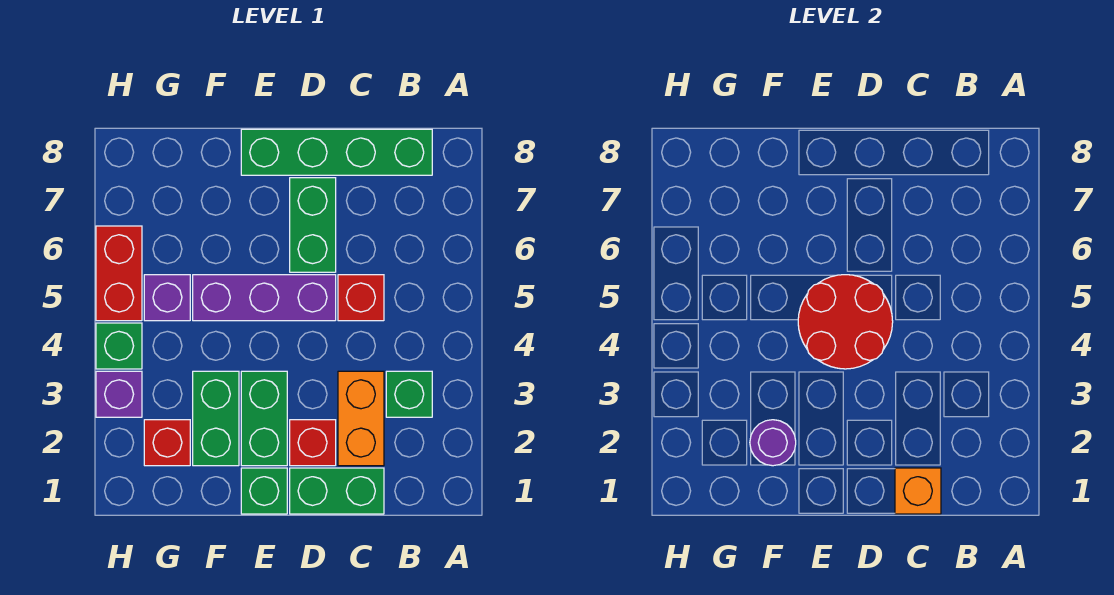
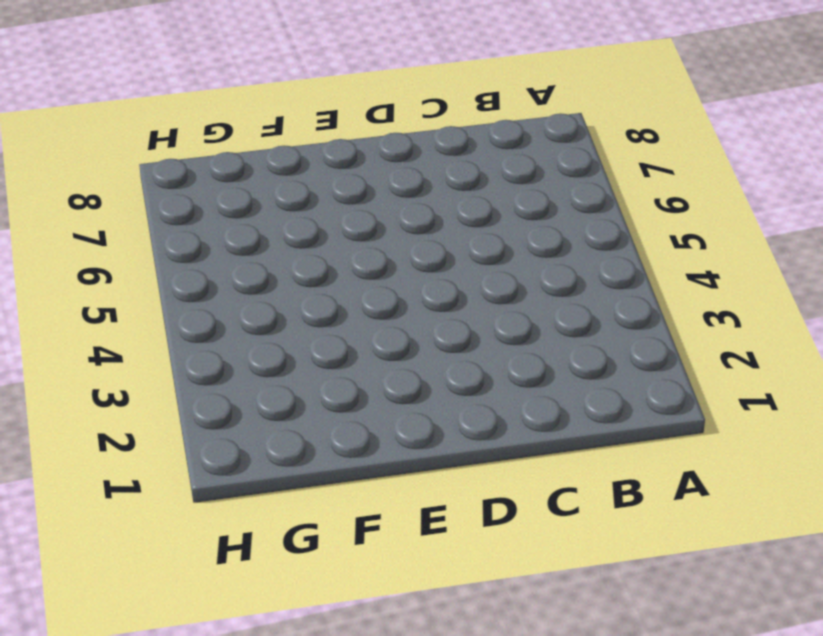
none -> green brick B3 level 1
none -> green brick B8:E8 level 1
none -> green brick C1:D1 level 1

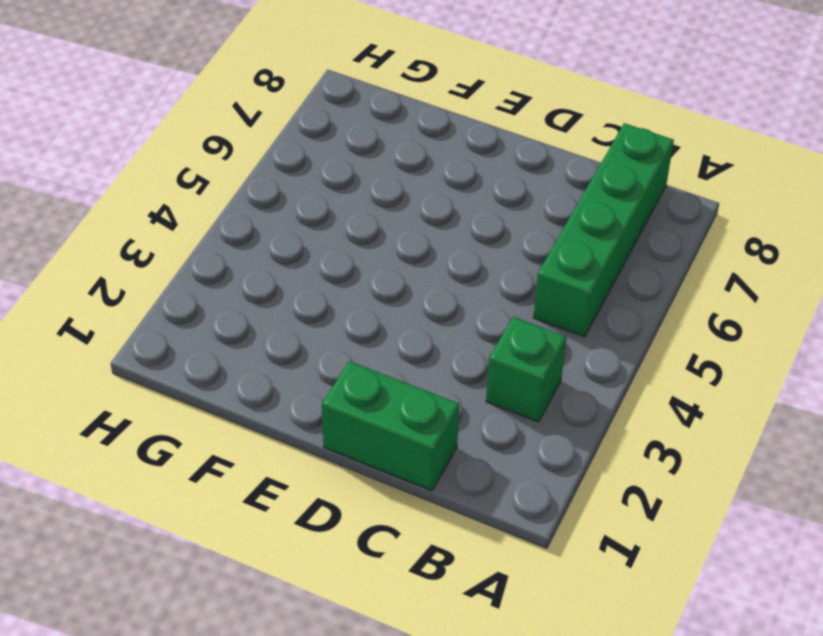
green brick B5:B8 level 1 -> green brick B8:E8 level 1
none -> orange brick C2:C3 level 1
none -> red brick C5 level 1
none -> red brick D2 level 1

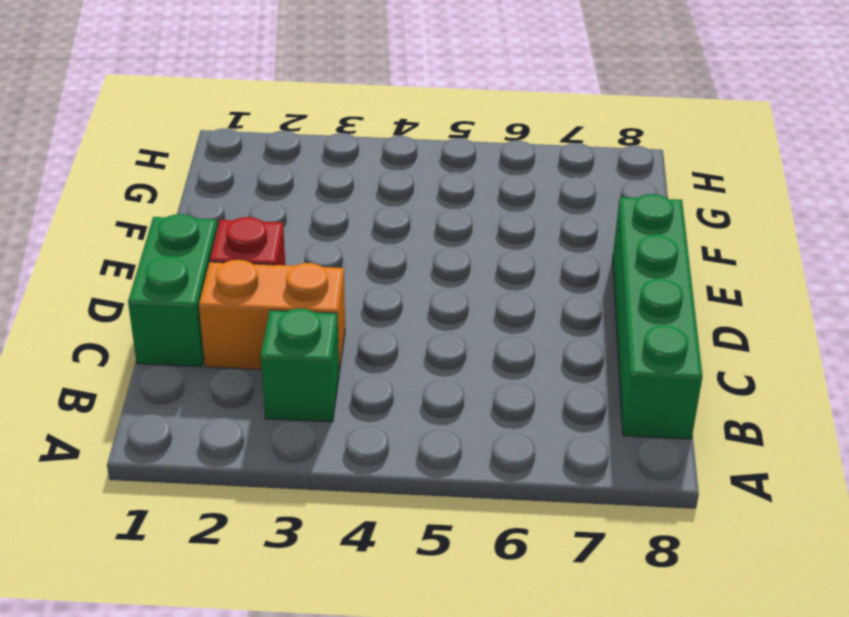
none -> red brick C5 level 1
none -> purple brick D5:F5 level 1
none -> green brick D6:D7 level 1

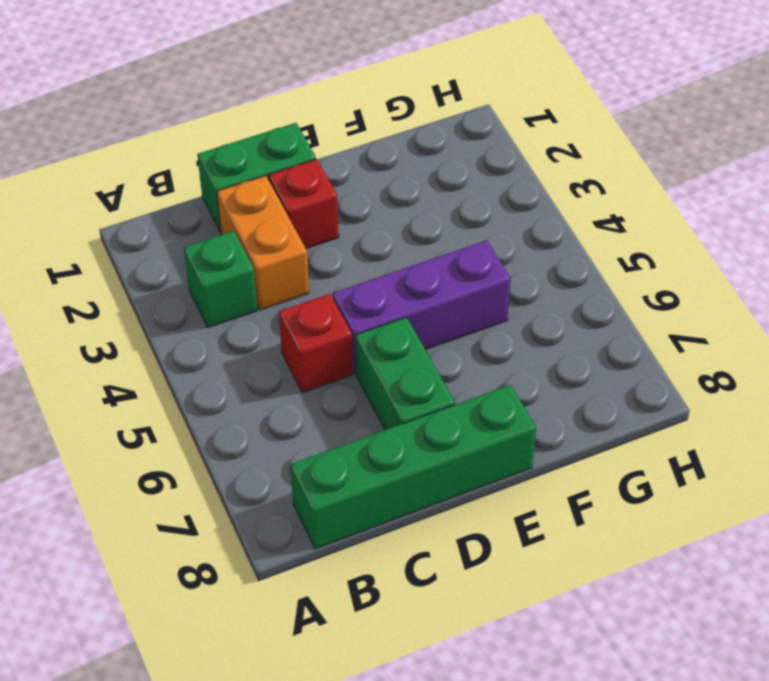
none -> green brick E1 level 1
none -> green brick E2:E3 level 1
none -> green brick F2:F3 level 1

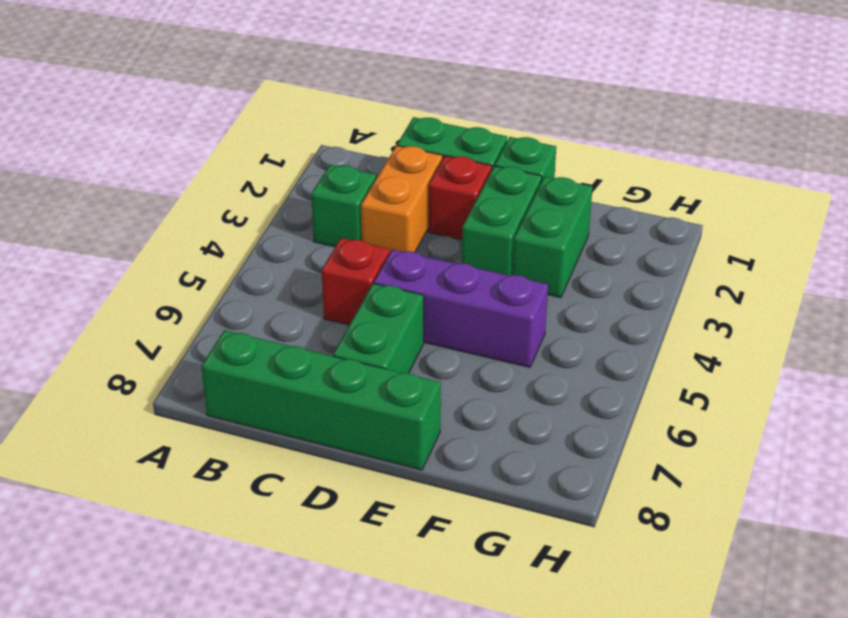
none -> red brick G2 level 1
none -> purple brick G5 level 1
none -> purple brick H3 level 1

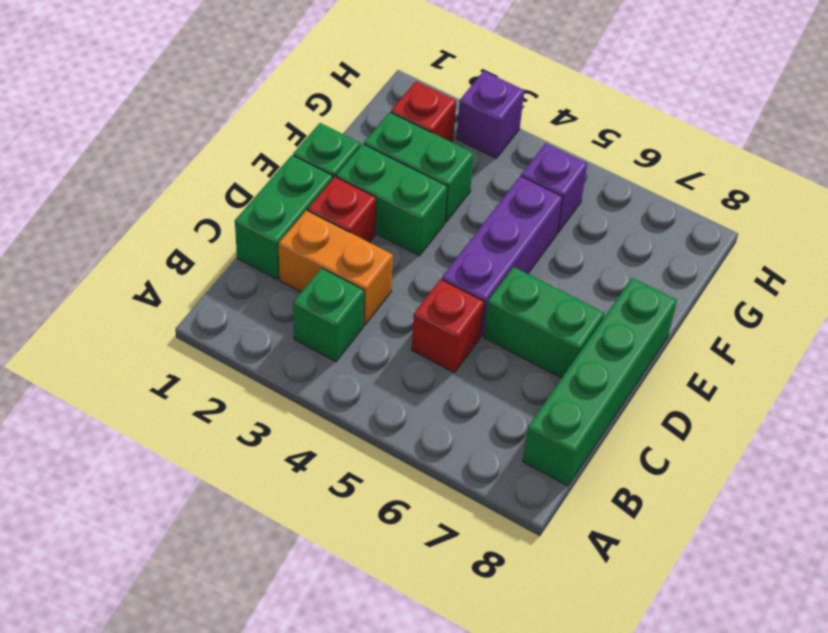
none -> green brick H4 level 1
none -> red brick H5:H6 level 1
none -> orange brick C1 level 2

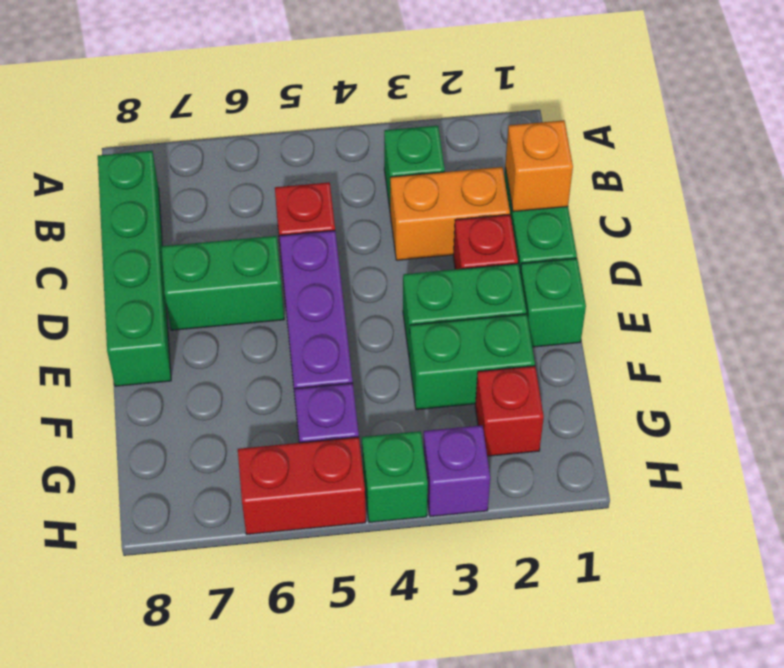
none -> red round brick D4:E5 level 2
none -> purple round brick F2 level 2

